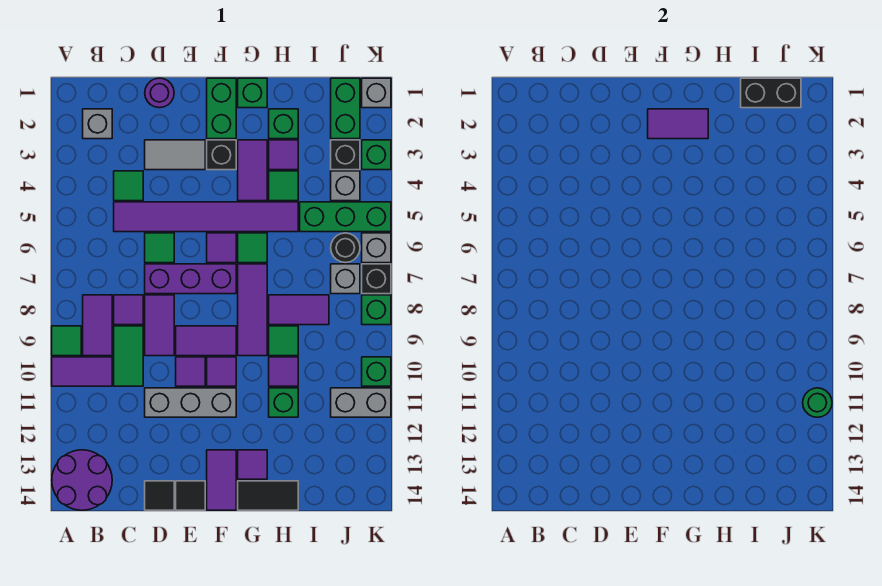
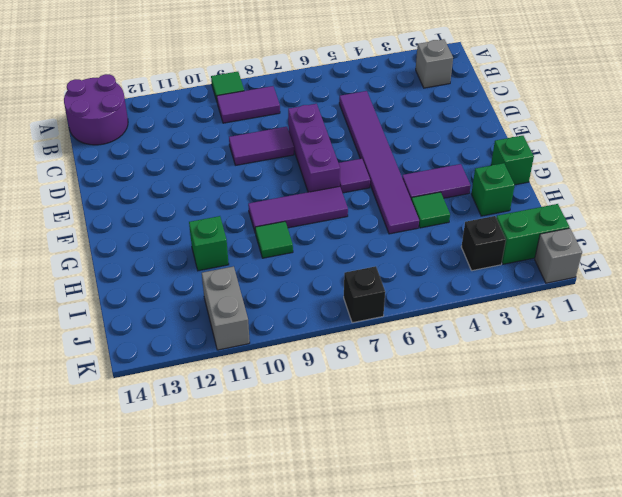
none -> purple tile A10:B10 level 1
none -> green tile C4 level 1
none -> purple tile C8 level 1
none -> green tile C9:C10 level 1

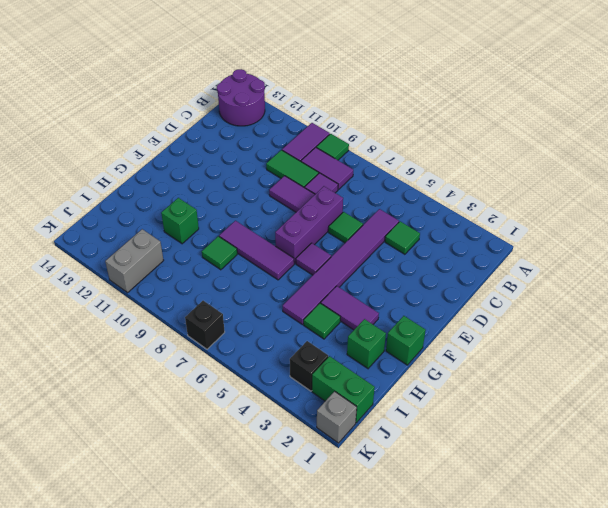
none -> grey brick B2 level 1
none -> purple round brick D1 level 1
none -> grey tile D3:E3 level 1
none -> grey brick D11:F11 level 1

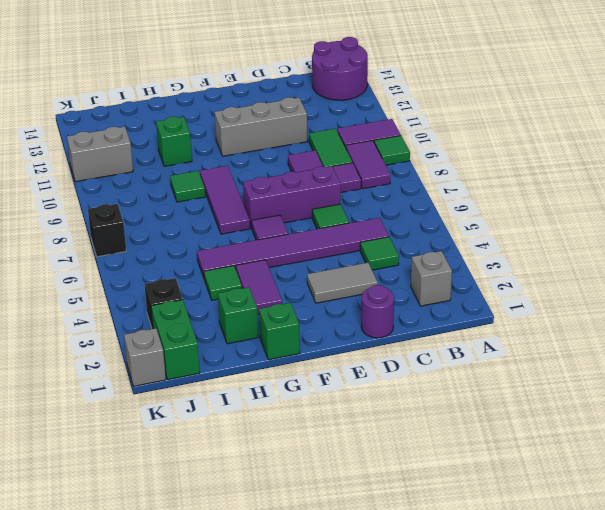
none -> black tile D14 level 1
none -> purple tile E9:F9 level 1
none -> purple tile E10 level 1
none -> black tile E14 level 1

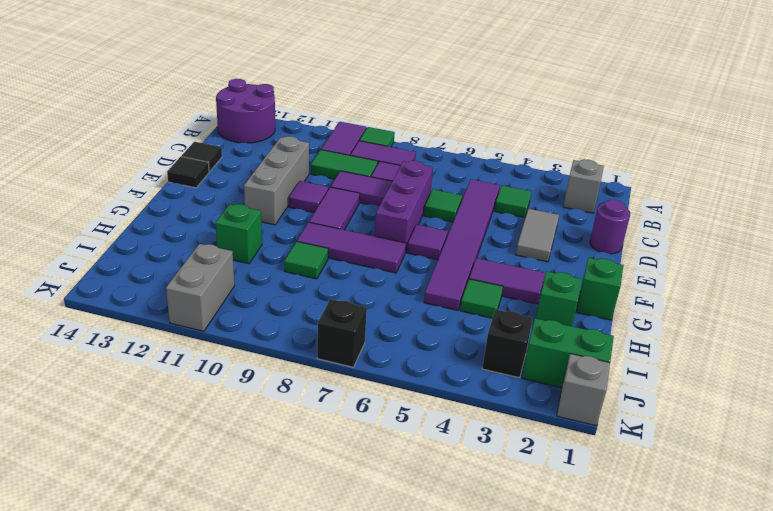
none -> green brick F1:F2 level 1
none -> black brick F3 level 1
none -> purple tile F10 level 1
none -> purple tile F13:F14 level 1

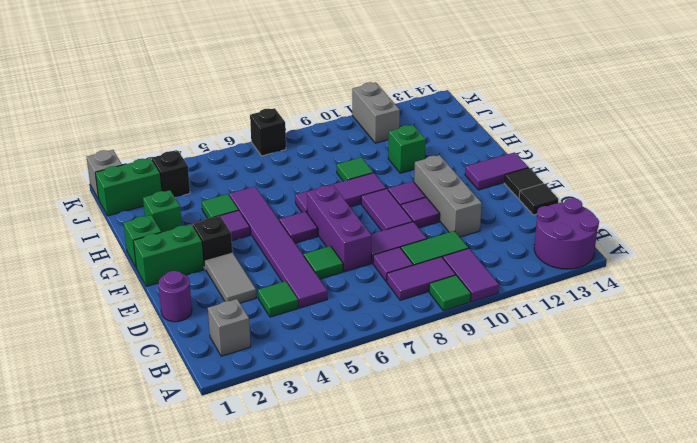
none -> green tile G6 level 1
none -> purple tile G13 level 1
none -> black tile G14:H14 level 1
none -> purple tile H3 level 1

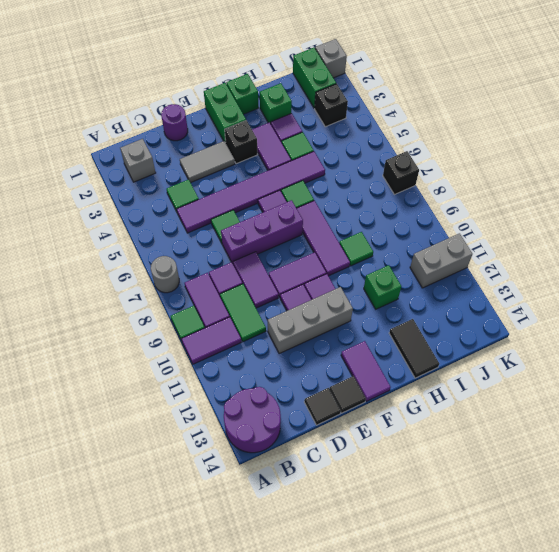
grey round brick A7 level 1 -> none
black tile H13:H14 level 1 -> black tile G14:H14 level 1
none -> purple tile G13 level 1
none -> purple tile H8:I8 level 1
none -> purple tile H10 level 1
none -> green brick I5:K5 level 1

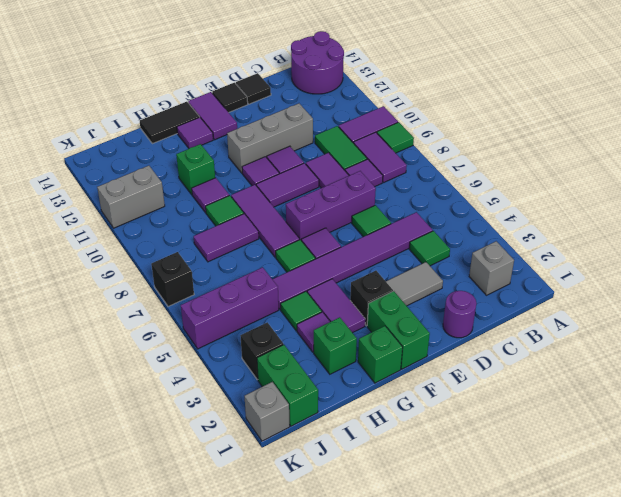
purple brick I5:K5 level 1 -> green brick I5:K5 level 1
none -> grey brick J4 level 1
none -> black round brick J6 level 1
none -> grey brick J7 level 1
none -> green brick K3 level 1

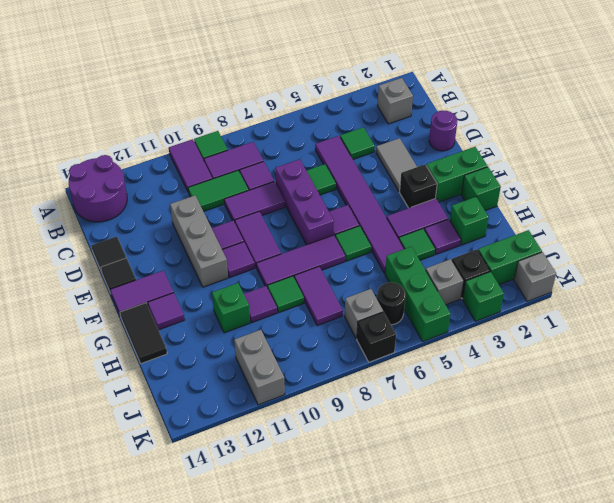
none -> grey brick K6 level 1
none -> green brick K8 level 1
none -> green brick K10 level 1
none -> purple tile F2:G2 level 2

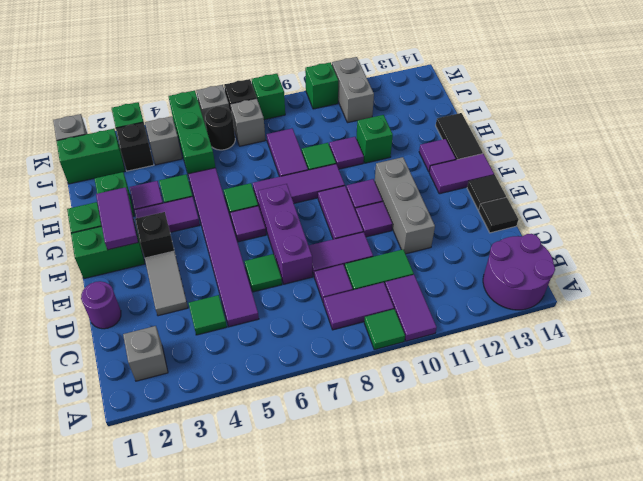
none -> black brick I1:J1 level 2
none -> green round brick K11 level 2

